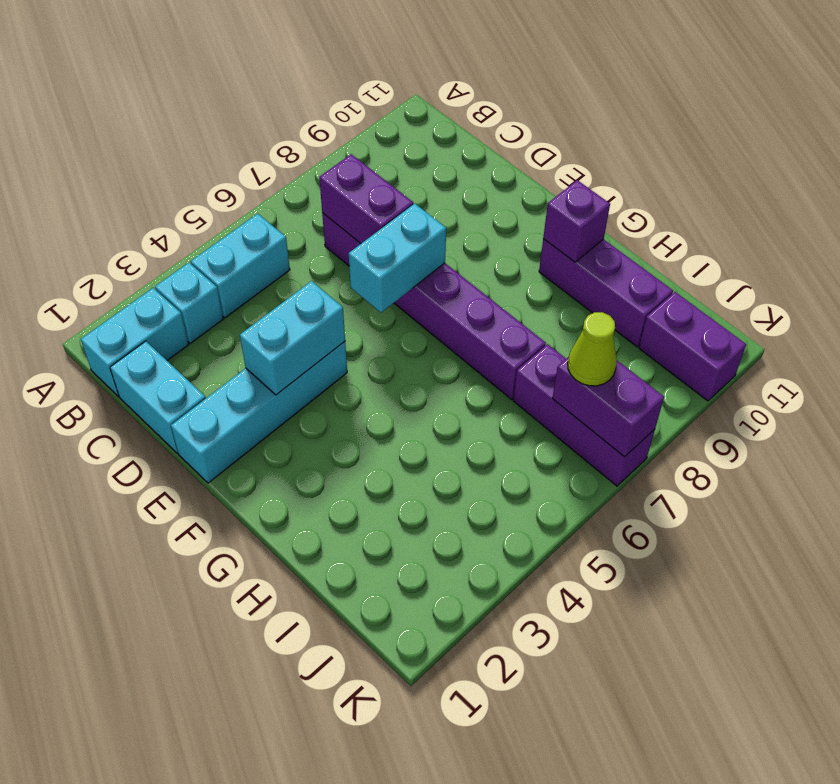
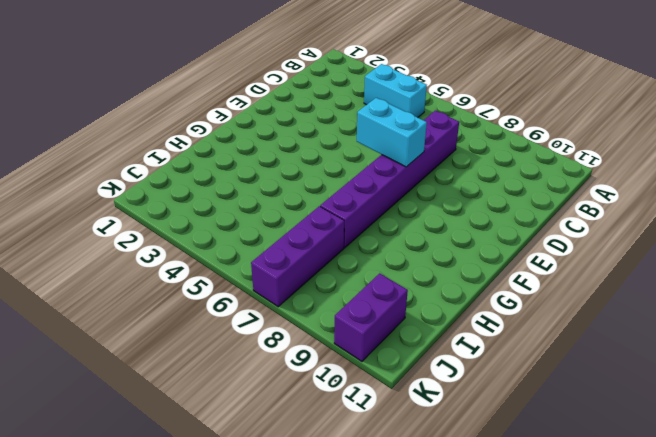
none -> cyan brick B1:B2 level 1
none -> cyan brick B3 level 1
none -> cyan brick C1:D1 level 1

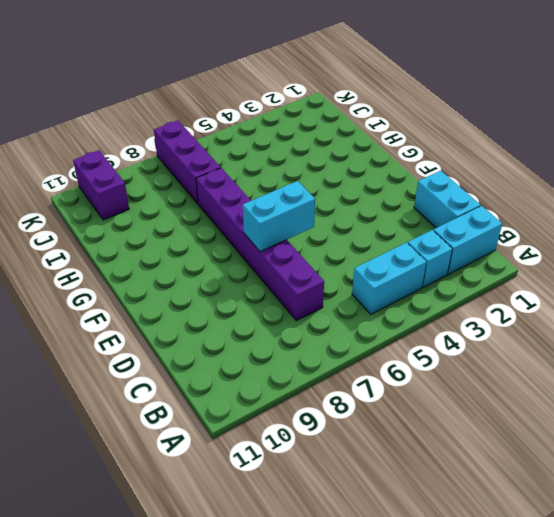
none -> cyan brick E1:E4 level 1
none -> purple brick G10:I10 level 1
none -> purple brick C7:D7 level 2

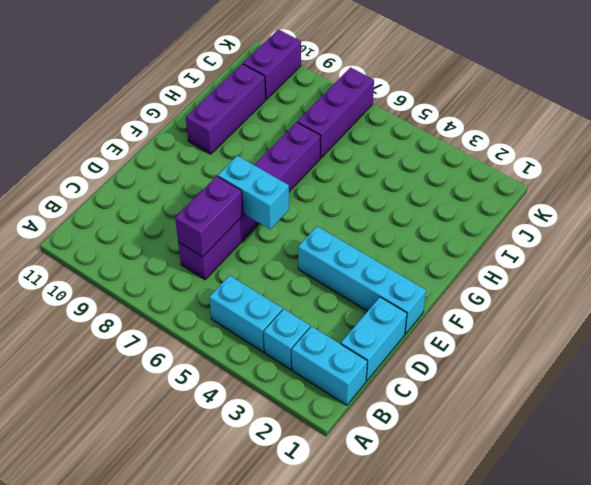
none -> cyan brick E3:E4 level 2
none -> purple brick G10 level 2
none -> purple brick J7:K7 level 2

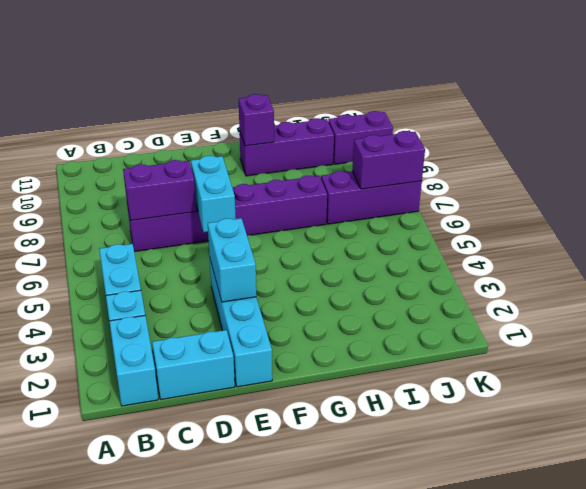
none -> lime cone J7 level 3

